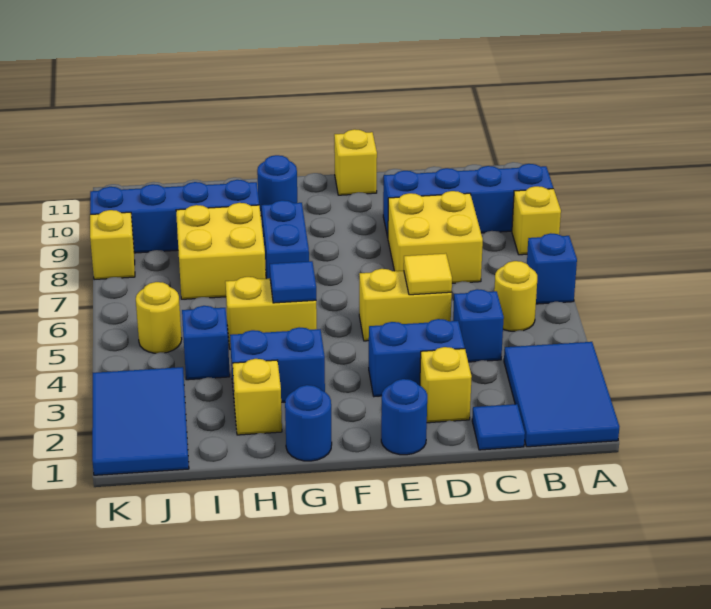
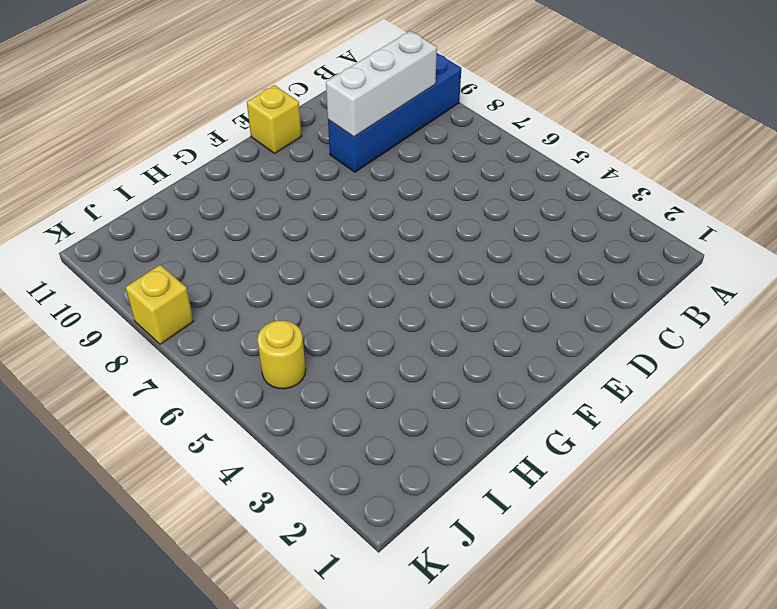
white brick B9:D9 level 2 -> none
none -> blue tile A1:B3 level 1
none -> blue brick A6 level 1
none -> yellow brick A8 level 1

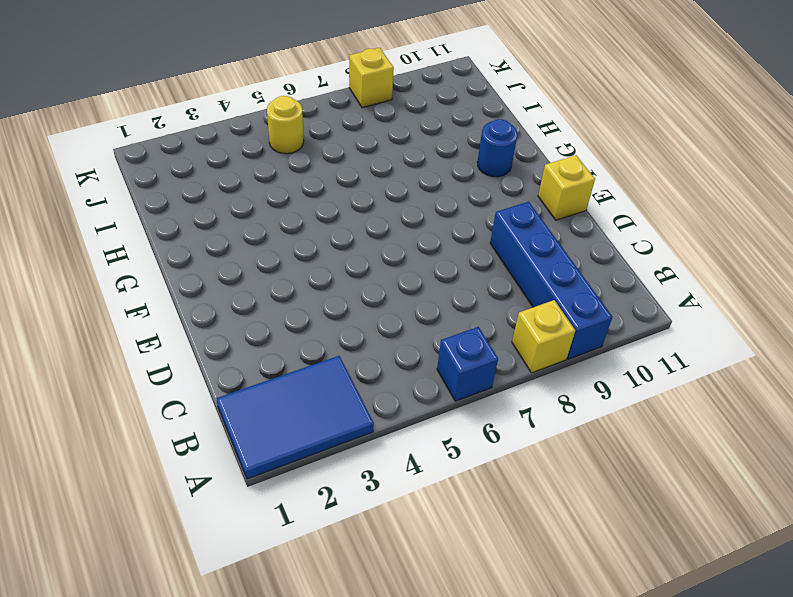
none -> yellow round brick B5 level 1
none -> blue tile C1 level 1
none -> blue brick C4 level 1

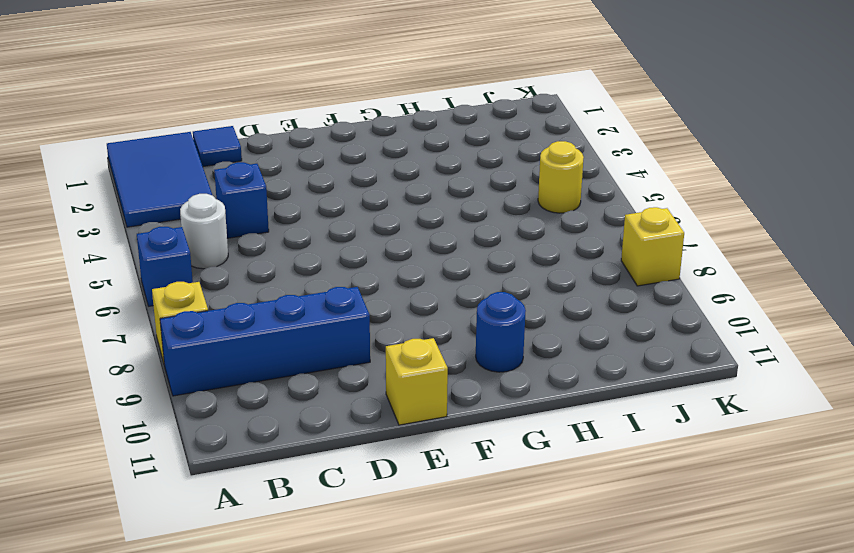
white round brick B5 level 1 -> yellow round brick B5 level 1
none -> yellow brick C7:D8 level 1
none -> yellow brick D2 level 1
none -> blue brick D3:E3 level 1

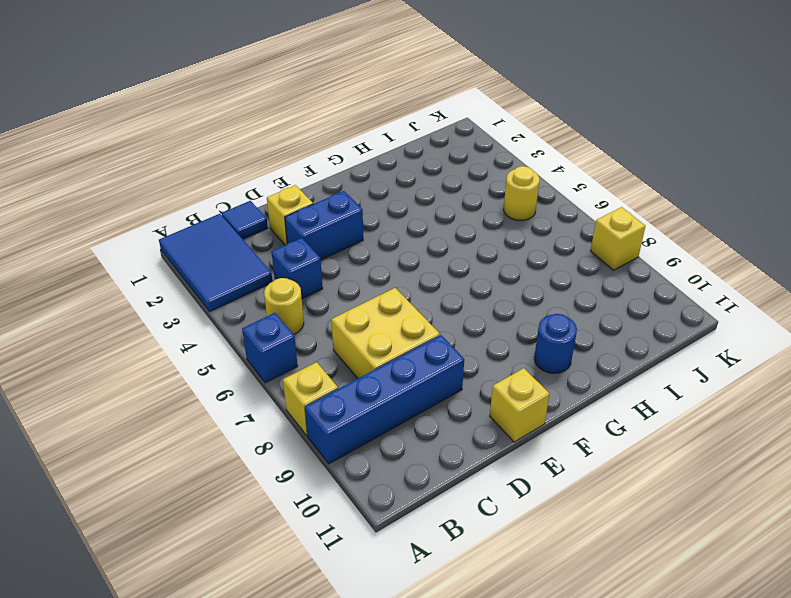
none -> yellow brick D5:E5 level 1
none -> blue round brick E1 level 1
none -> blue round brick G1 level 1

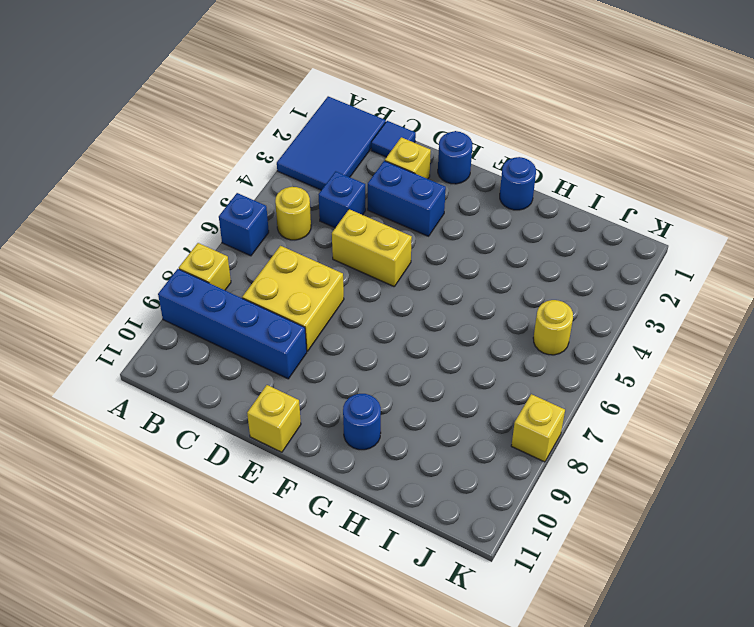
none -> blue brick G3:H3 level 1
none -> yellow brick G5:H5 level 1
none -> blue brick G7:G8 level 1

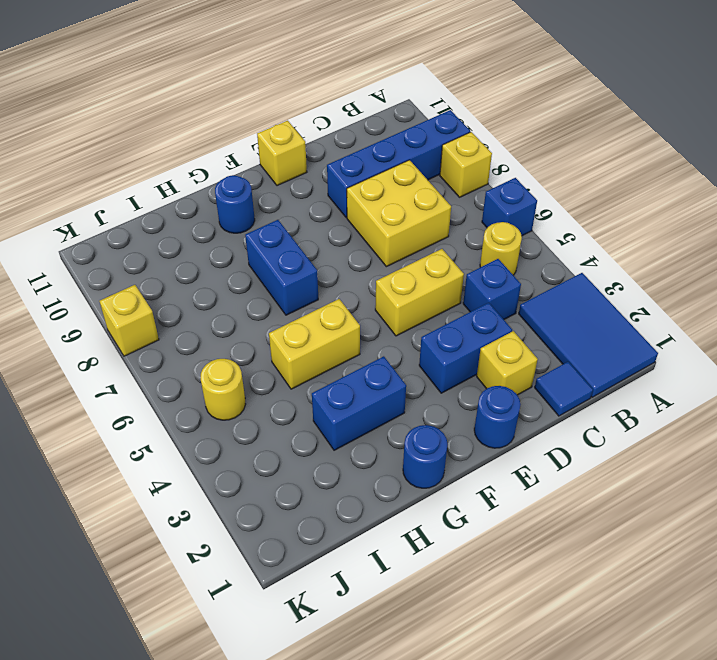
none -> yellow brick H2 level 1
none -> yellow brick H7:I8 level 1
none -> blue brick H9:K9 level 1

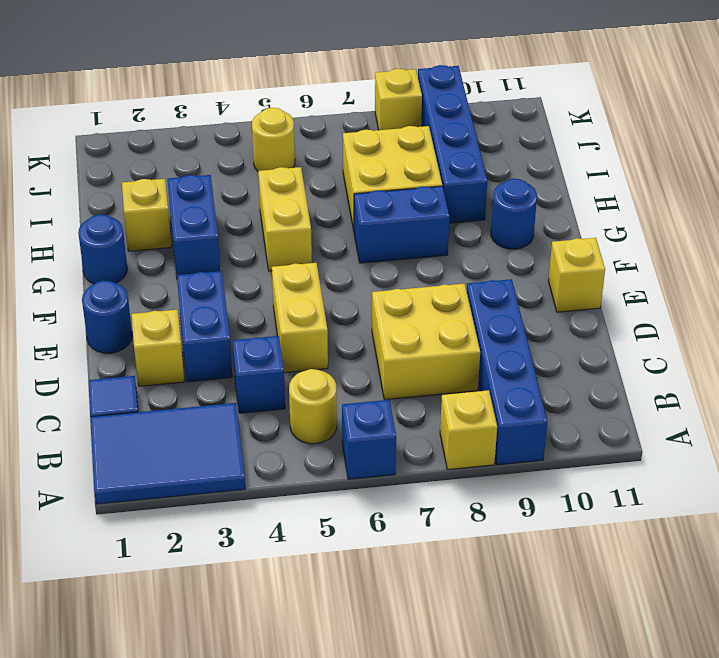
none -> blue brick I4 level 1
none -> blue tile J1:K3 level 1
none -> yellow tile D5 level 2

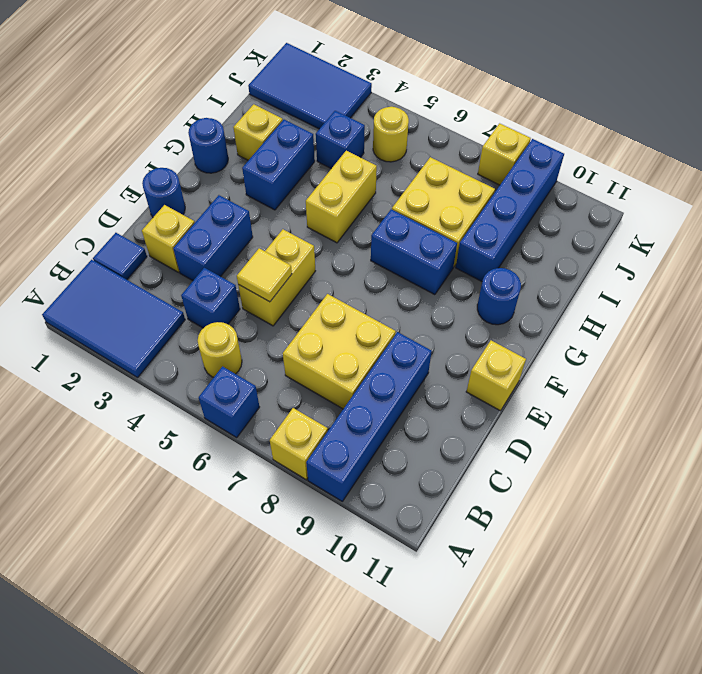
none -> blue tile G5 level 2

